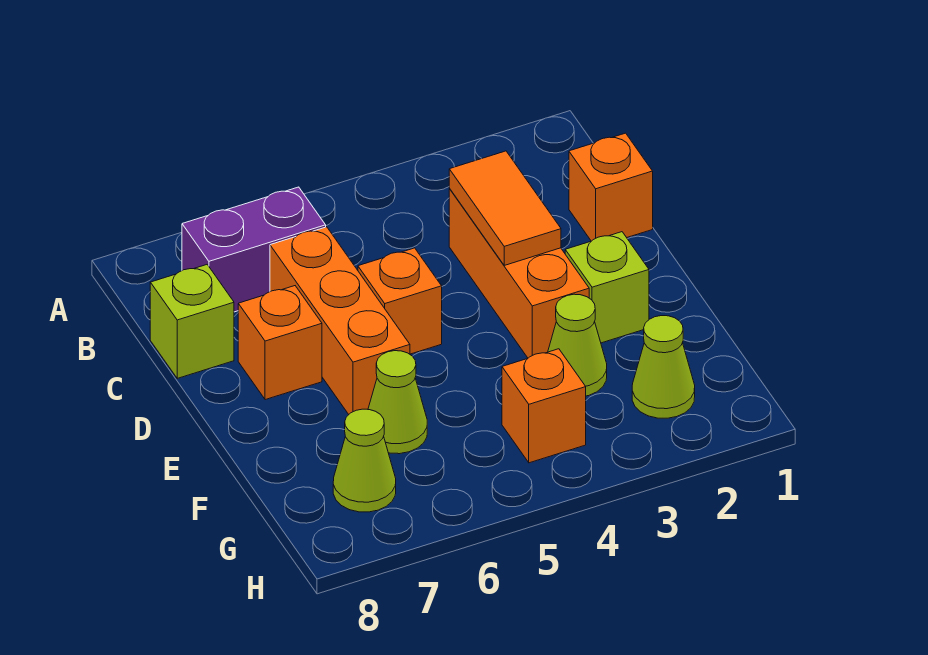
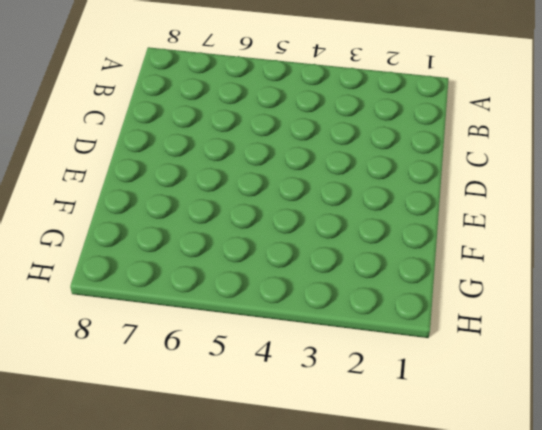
none -> purple brick B6:B7 level 1
none -> orange brick C1 level 1
none -> orange brick C3:E3 level 1

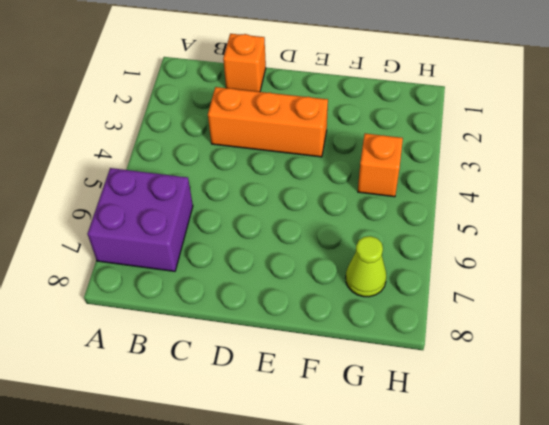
purple brick A6:B7 level 1 -> purple brick B6:B7 level 1
none -> orange brick C6:E6 level 1
none -> lime brick C8 level 1
none -> orange brick D5 level 1

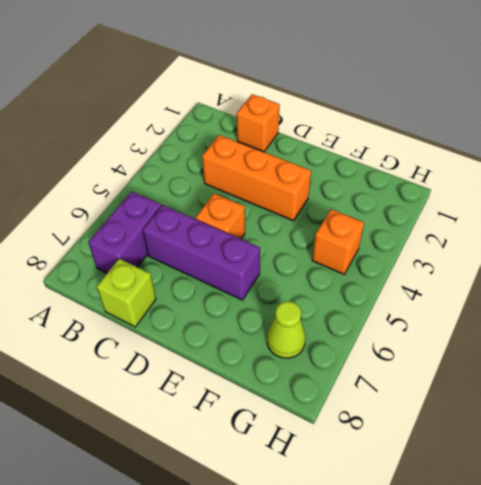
purple brick C6:E6 level 1 -> orange brick C6:E6 level 1
none -> orange brick D7 level 1
none -> lime brick E2 level 1
none -> lime cone F3 level 1

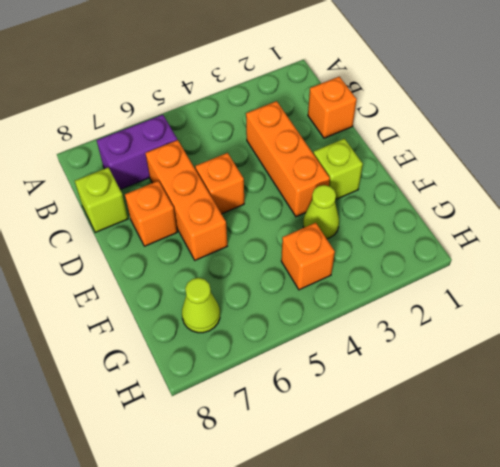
none -> lime cone F6 level 1
none -> lime cone G2 level 1
none -> orange tile C3:D3 level 2

